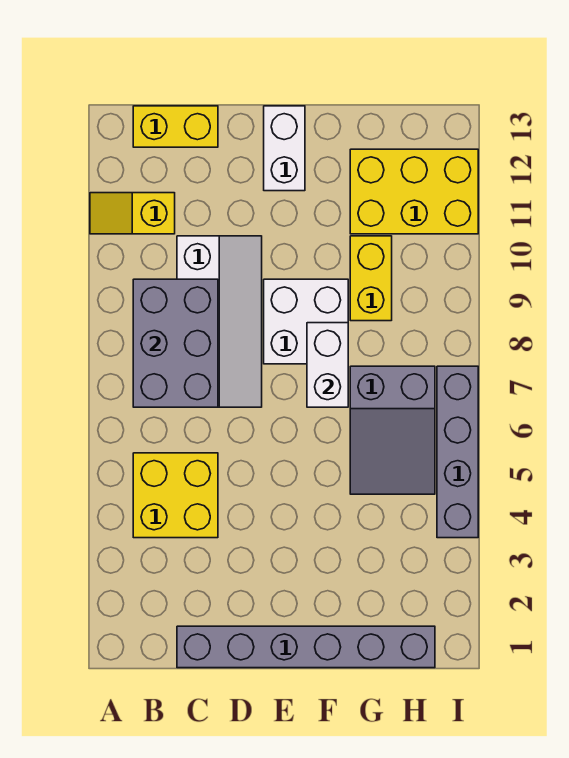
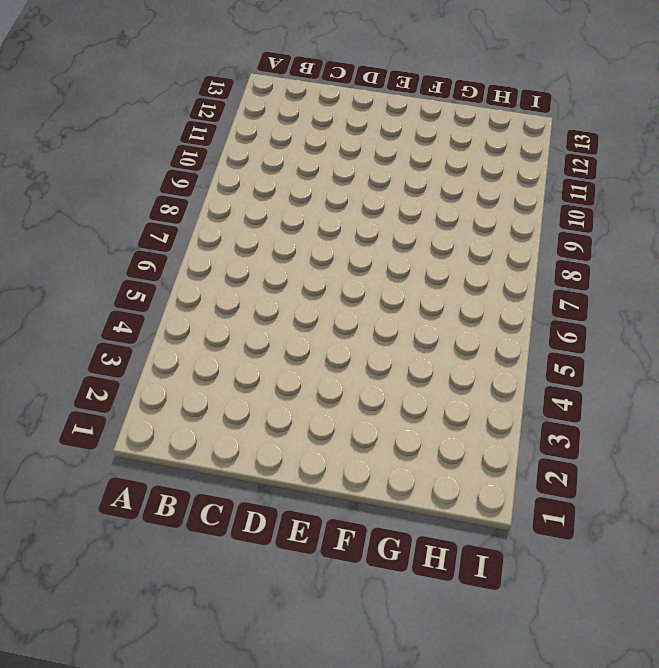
none -> yellow slope A11:B11 level 1 top B
none -> yellow brick B4:C5 level 1
none -> yellow brick B13:C13 level 1

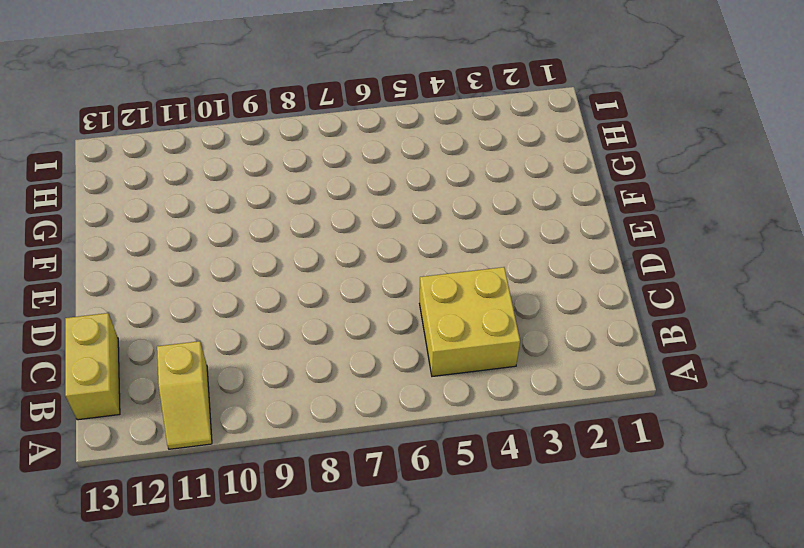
none -> grey brick C1:H1 level 1
none -> white slope C7:D10 level 1 top C
none -> white brick E8:F9 level 1

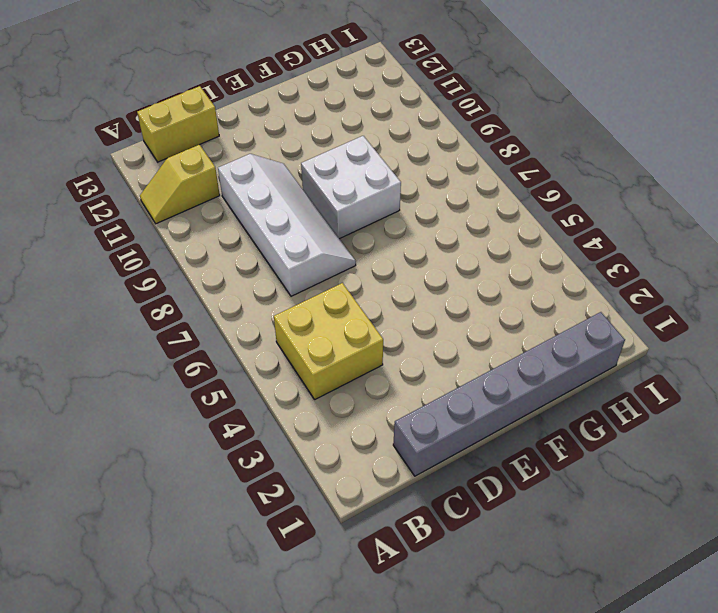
none -> white brick E12:E13 level 1
none -> grey slope G5:H7 level 1 top 7
none -> yellow brick G9:G10 level 1

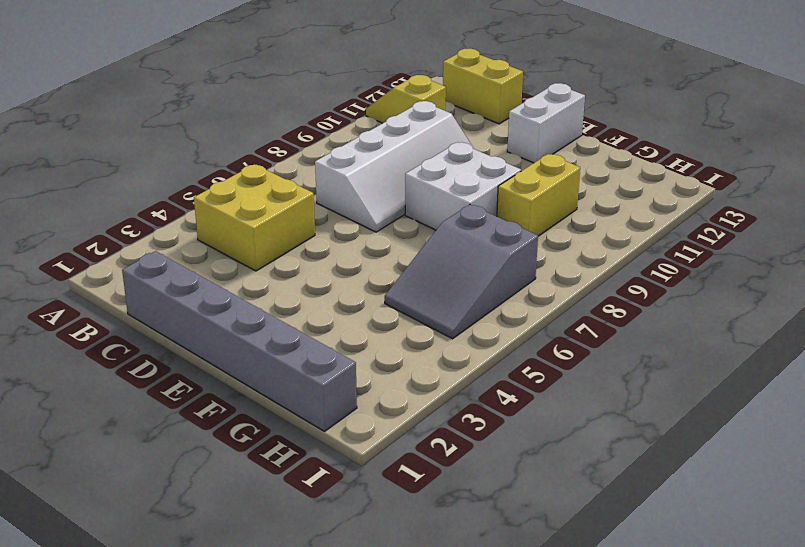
none -> yellow brick G11:I12 level 1
none -> grey brick I4:I7 level 1
none -> grey brick B7:C9 level 2

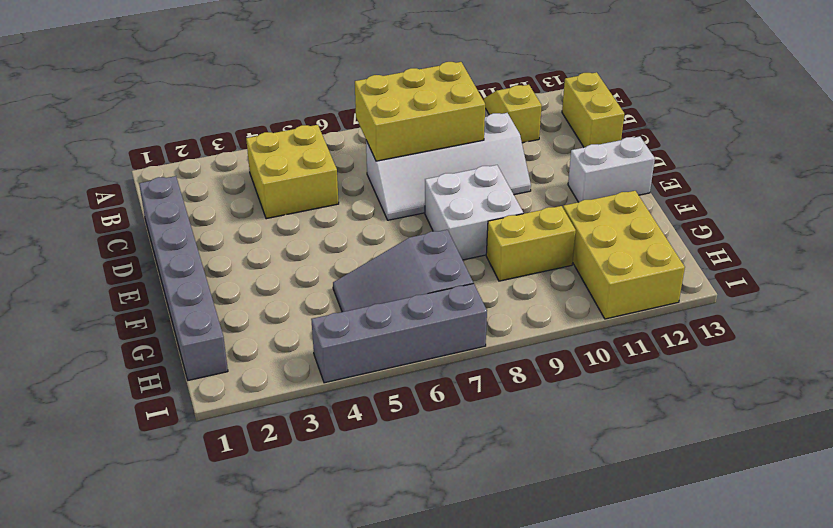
yellow brick B7:C9 level 2 -> grey brick B7:C9 level 2
none -> white brick F7:F8 level 2

